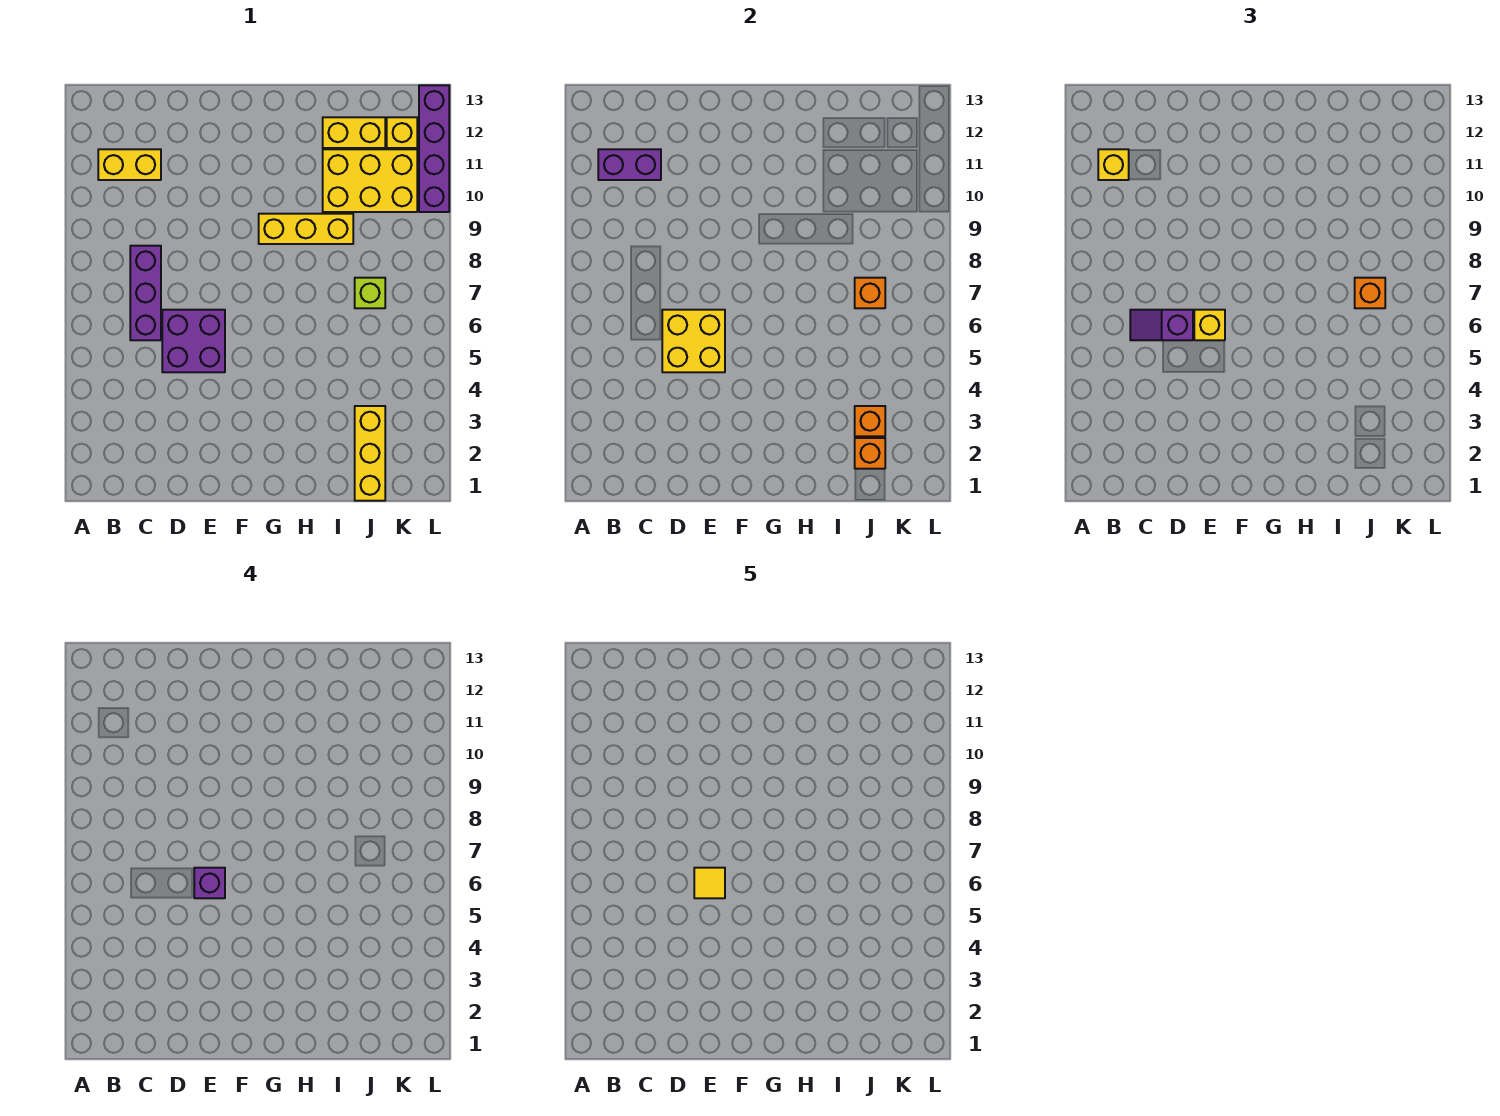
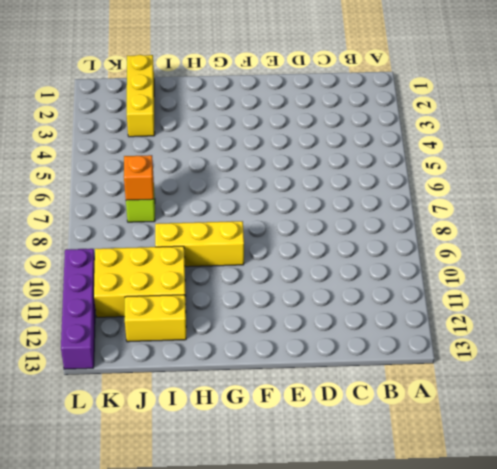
none -> yellow brick B11:C11 level 1
none -> purple brick C6:C8 level 1
none -> purple brick D5:E6 level 1

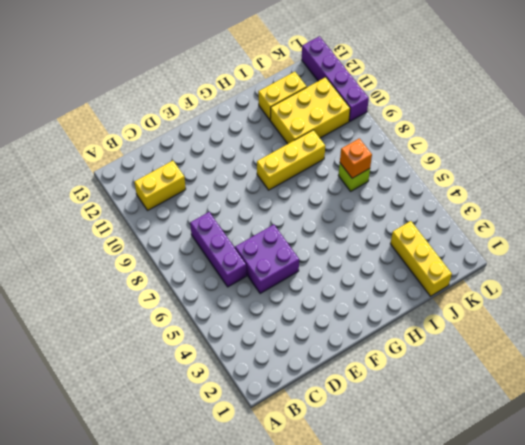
none -> yellow brick K12 level 1
none -> purple brick B11:C11 level 2
none -> yellow brick D5:E6 level 2

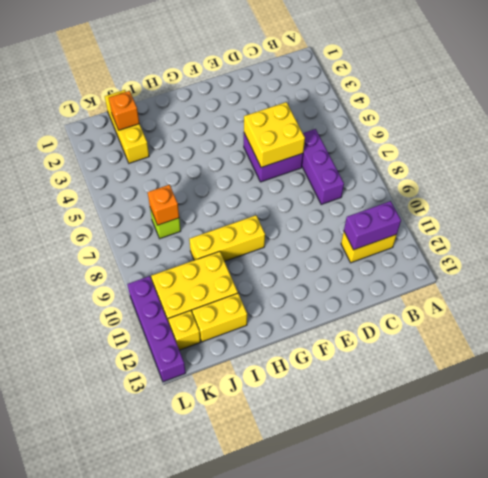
none -> orange brick J3 level 2
none -> yellow brick B11 level 3
none -> purple slope C6:D6 level 3 top D

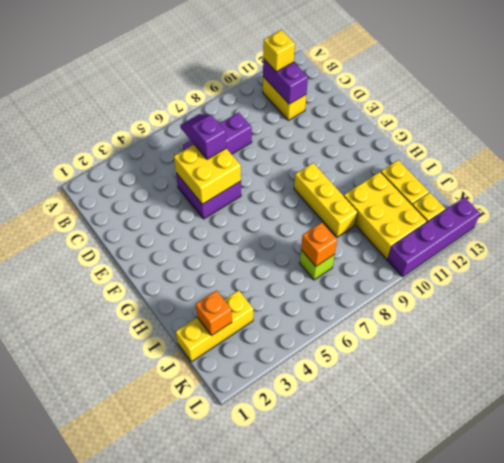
none -> orange brick J3 level 2
none -> yellow brick E6 level 3
none -> orange brick J7 level 3

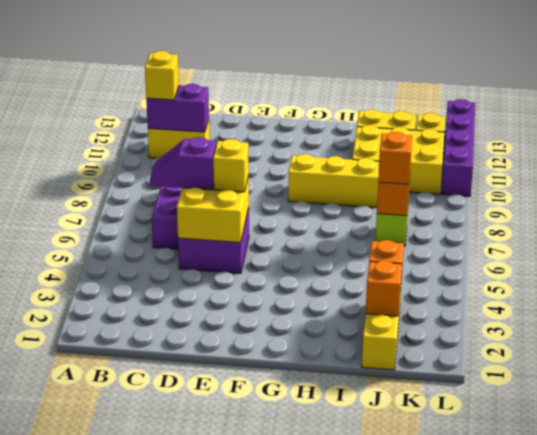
none -> purple brick E6 level 4
none -> yellow tile E6 level 5

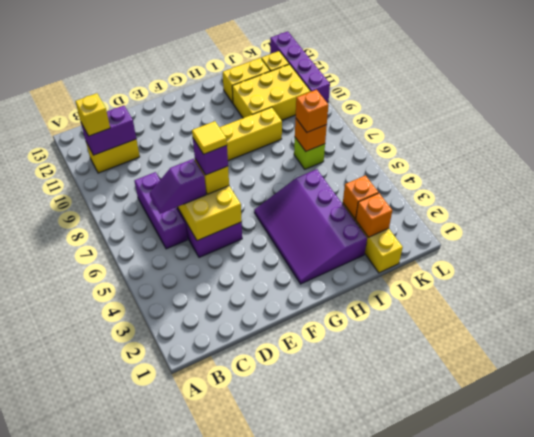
purple slope G2:I5 level 1 top I -> none

